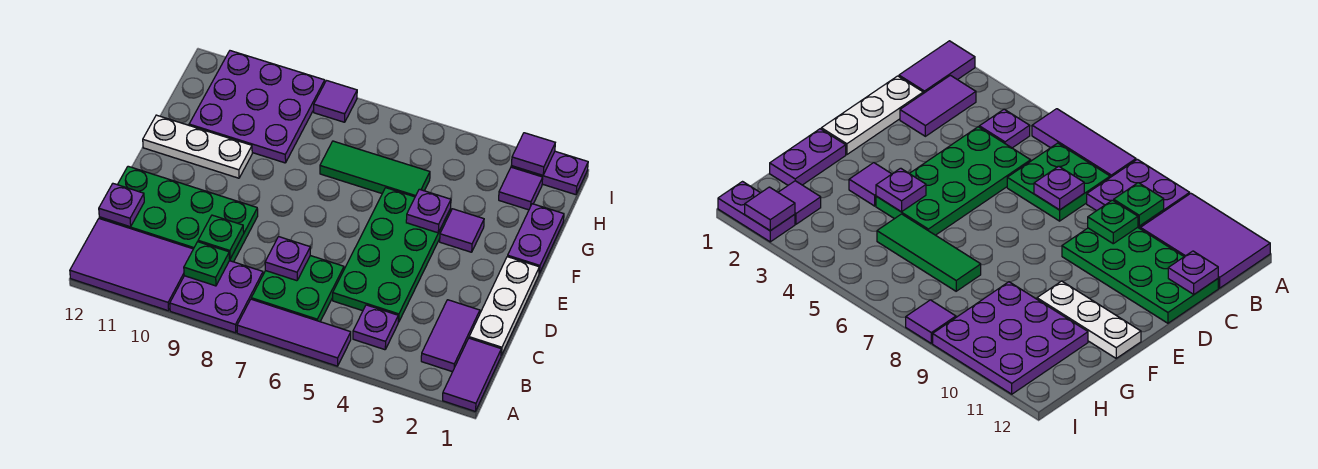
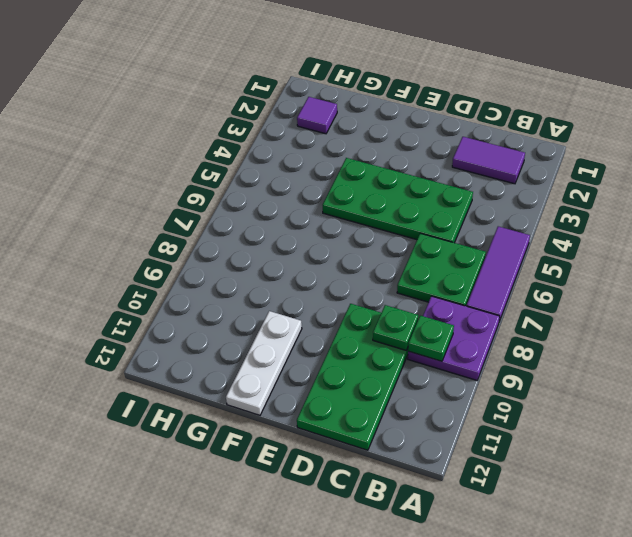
none -> purple tile A1:B1 level 1
none -> purple tile A10:B12 level 1
none -> purple plate B4 level 1

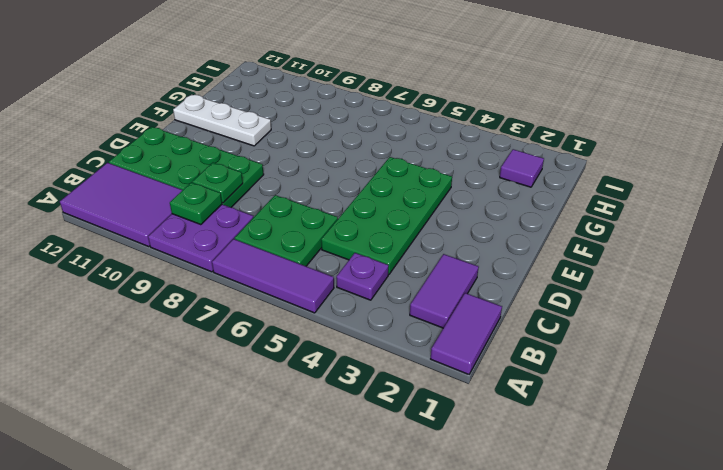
none -> white plate C1:E1 level 1
none -> purple plate F1:G1 level 1
none -> purple tile F3 level 1

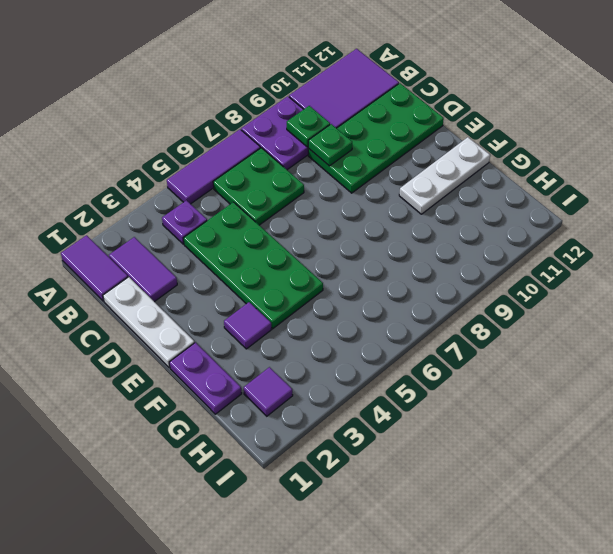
none -> green tile G5:G7 level 1
none -> purple plate G9:I11 level 1
none -> purple plate I1:I2 level 1

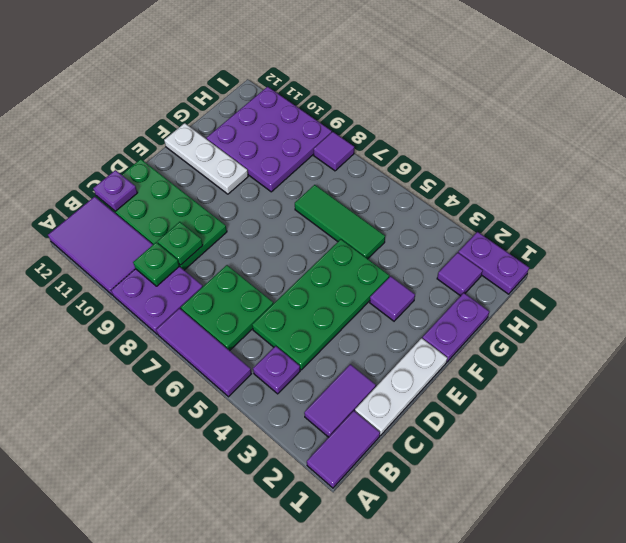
none -> purple plate C7 level 2
none -> purple plate F4 level 2
none -> purple tile I2 level 2

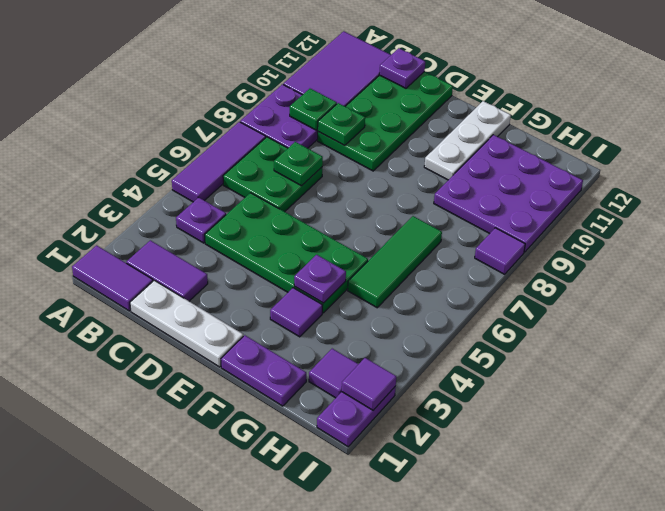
green plate C7 level 2 -> purple plate C7 level 2

